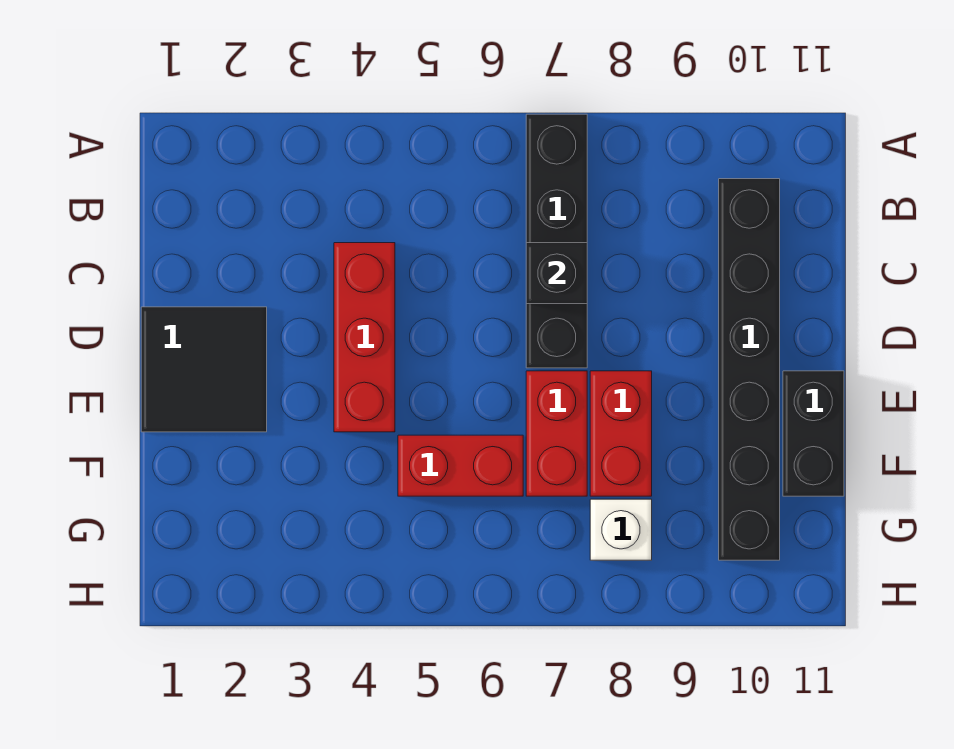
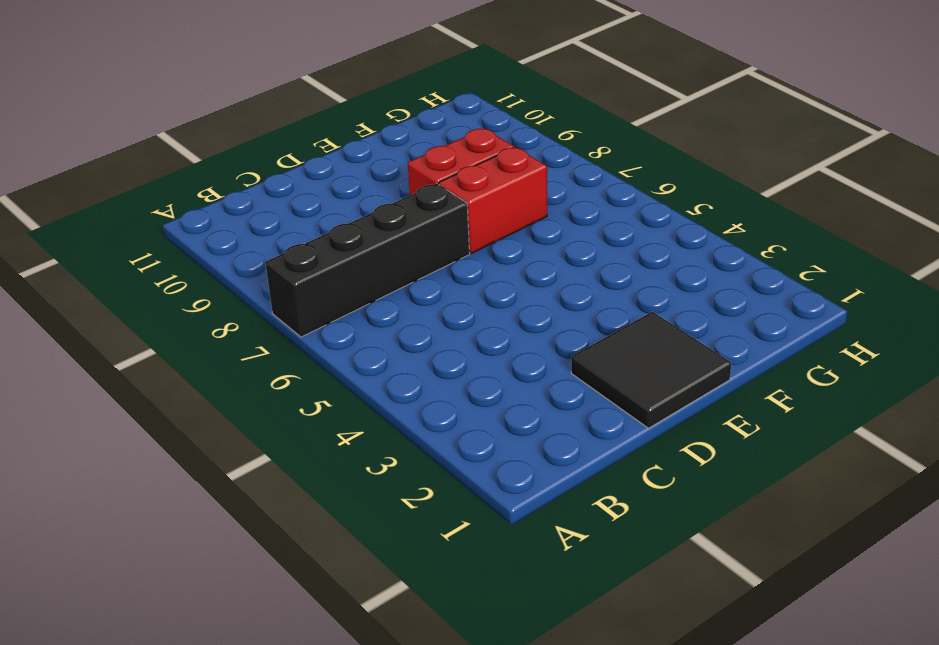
none -> black brick B10:G10 level 1
none -> red brick C4:E4 level 1

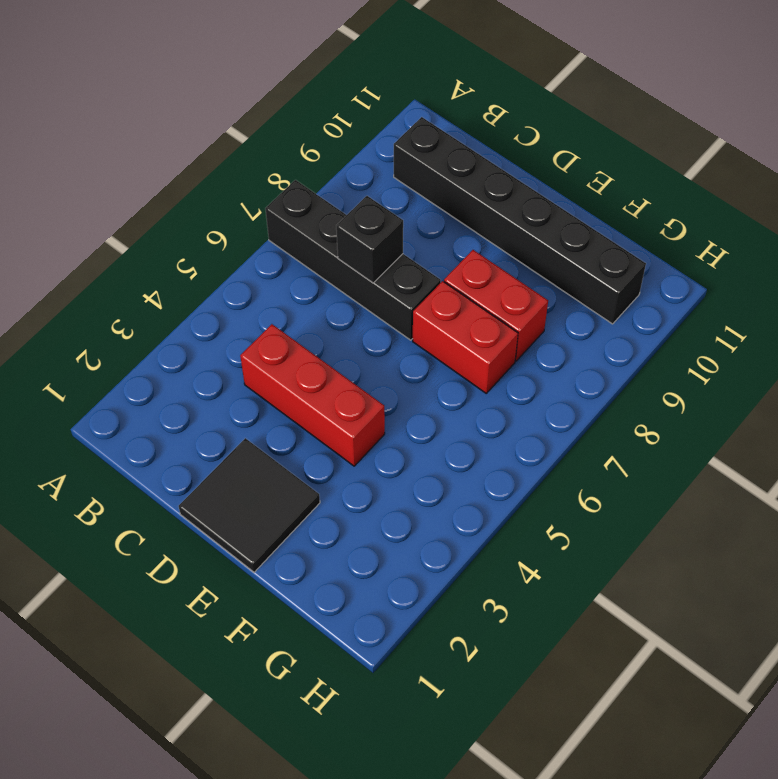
none -> black brick E11:F11 level 1
none -> red brick F5:F6 level 1

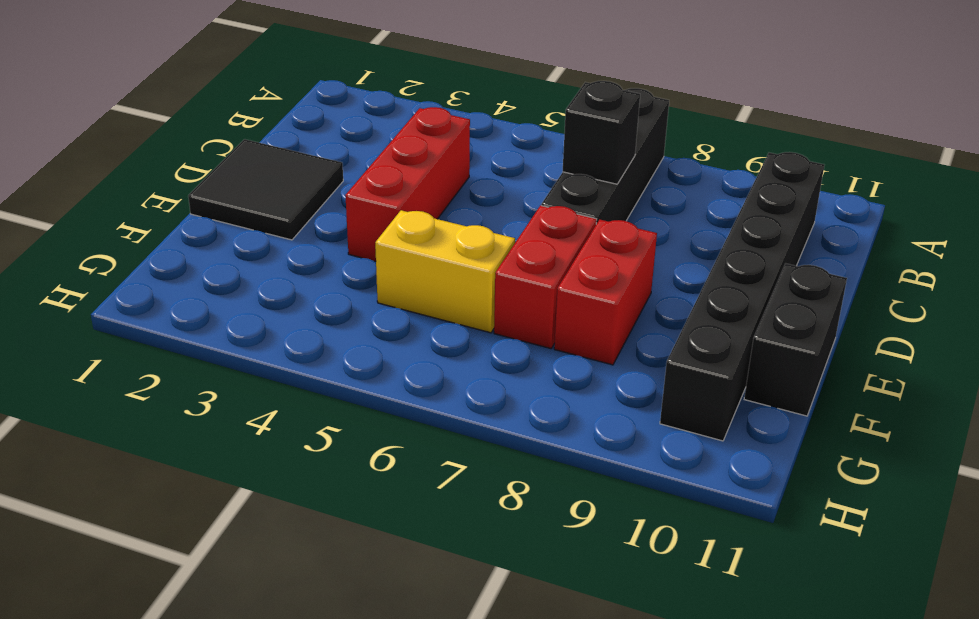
yellow brick F5:F6 level 1 -> red brick F5:F6 level 1
none -> white brick G8 level 1

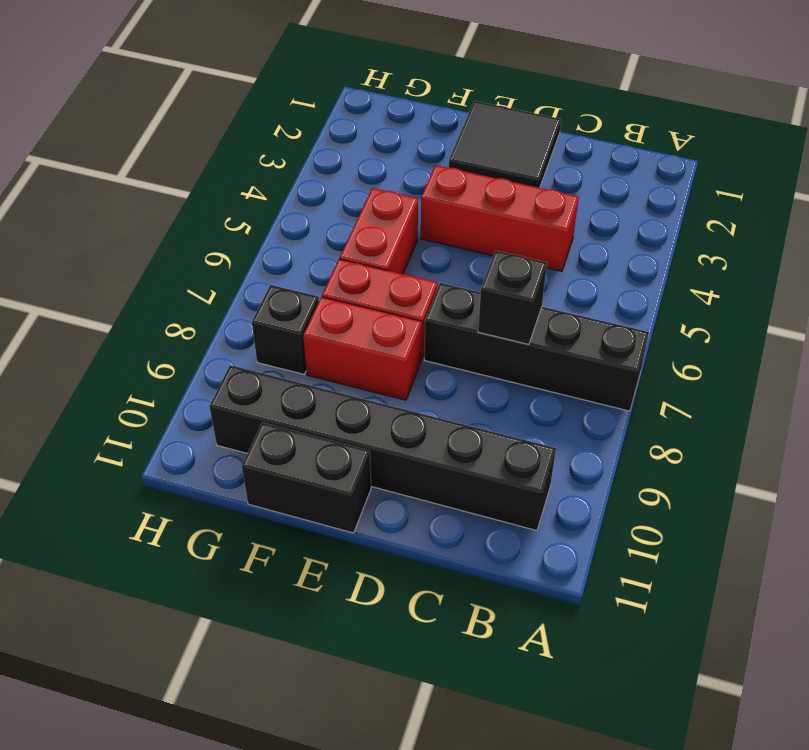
black brick G8 level 1 -> white brick G8 level 1

